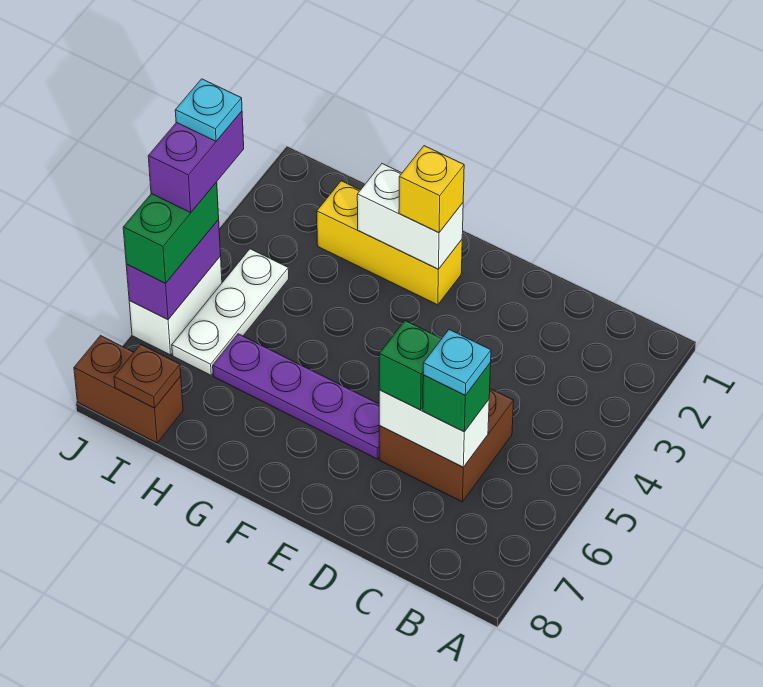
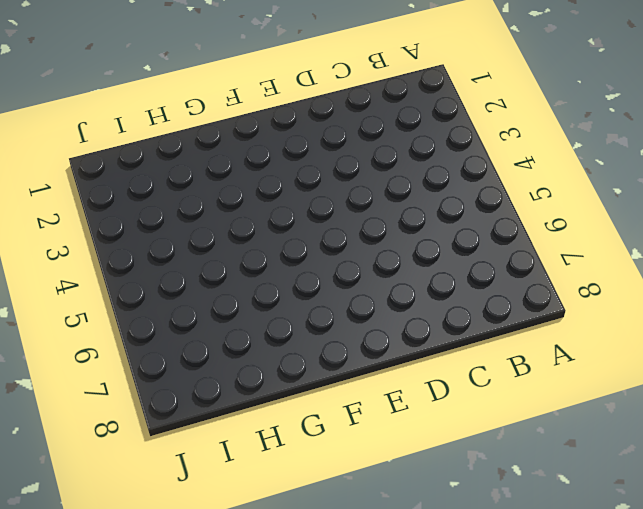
none -> brown brick C5:D6 level 1
none -> purple plate E6:H6 level 1
none -> yellow brick F2:H2 level 1

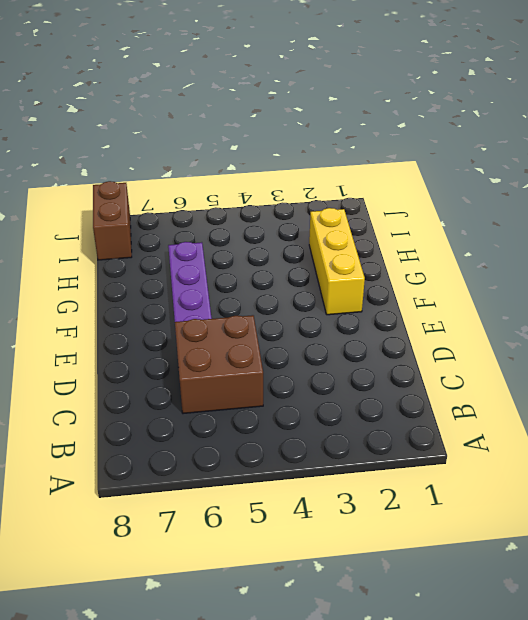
none -> white plate I4:I6 level 1
none -> white brick J5:J6 level 1
none -> white brick C6:D6 level 2

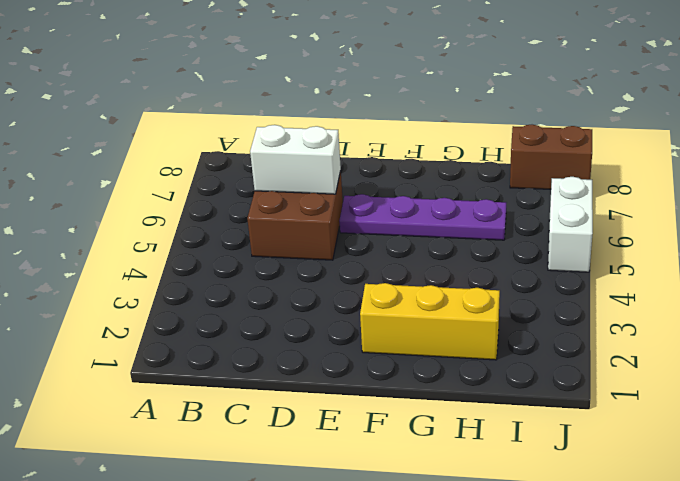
none -> white plate I4:I6 level 1
none -> white brick F2:G2 level 2
none -> brown plate I8 level 2

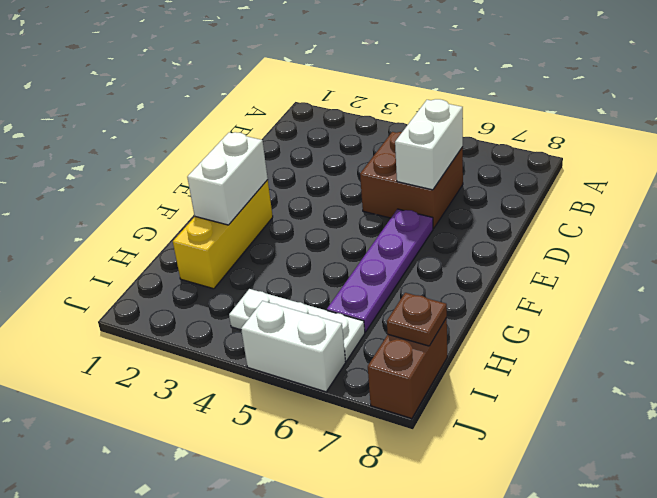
none -> purple brick J5:J6 level 2
none -> green brick C6 level 3
none -> green brick D6 level 3

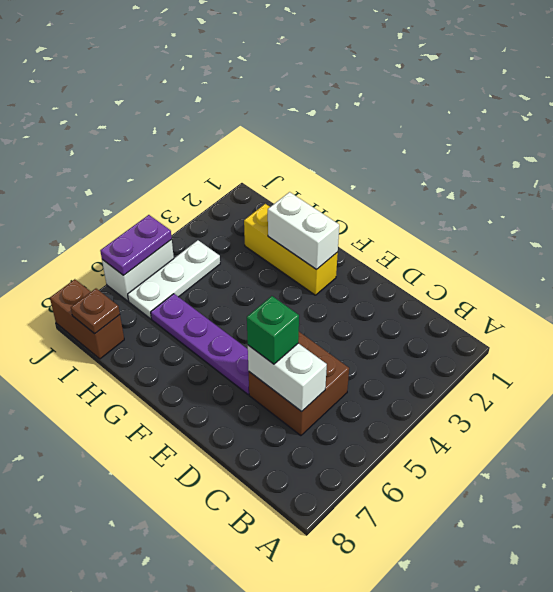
purple plate J5:J6 level 2 -> purple brick J5:J6 level 2
none -> green brick C6 level 3
none -> yellow brick F2 level 3
none -> green brick J5:J6 level 3

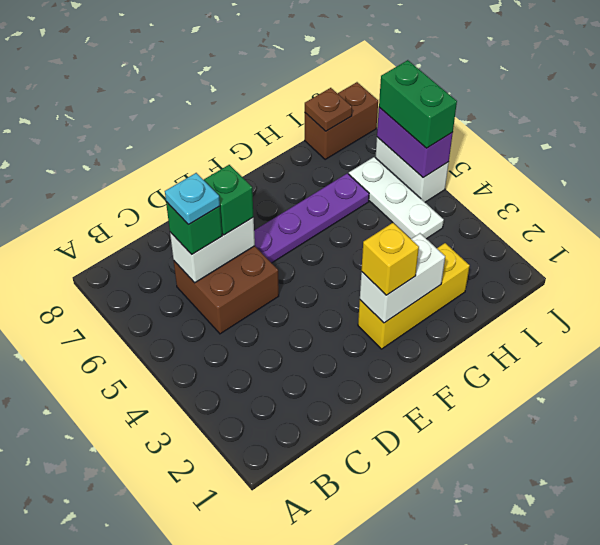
none -> purple brick J4:J5 level 4
none -> cyan plate J4 level 5

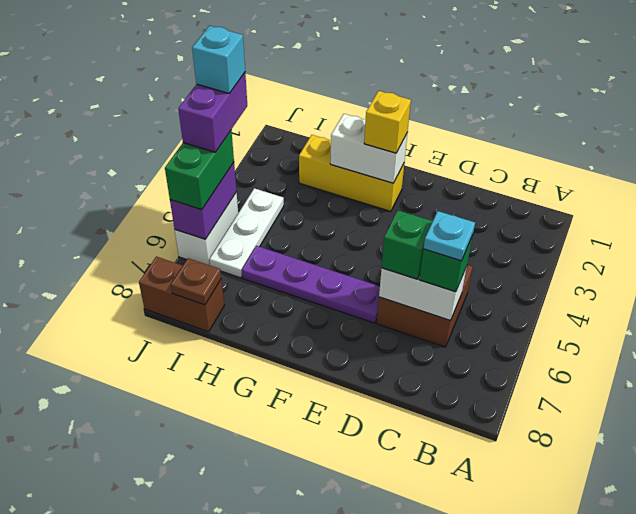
cyan brick J4 level 5 -> cyan plate J4 level 5

